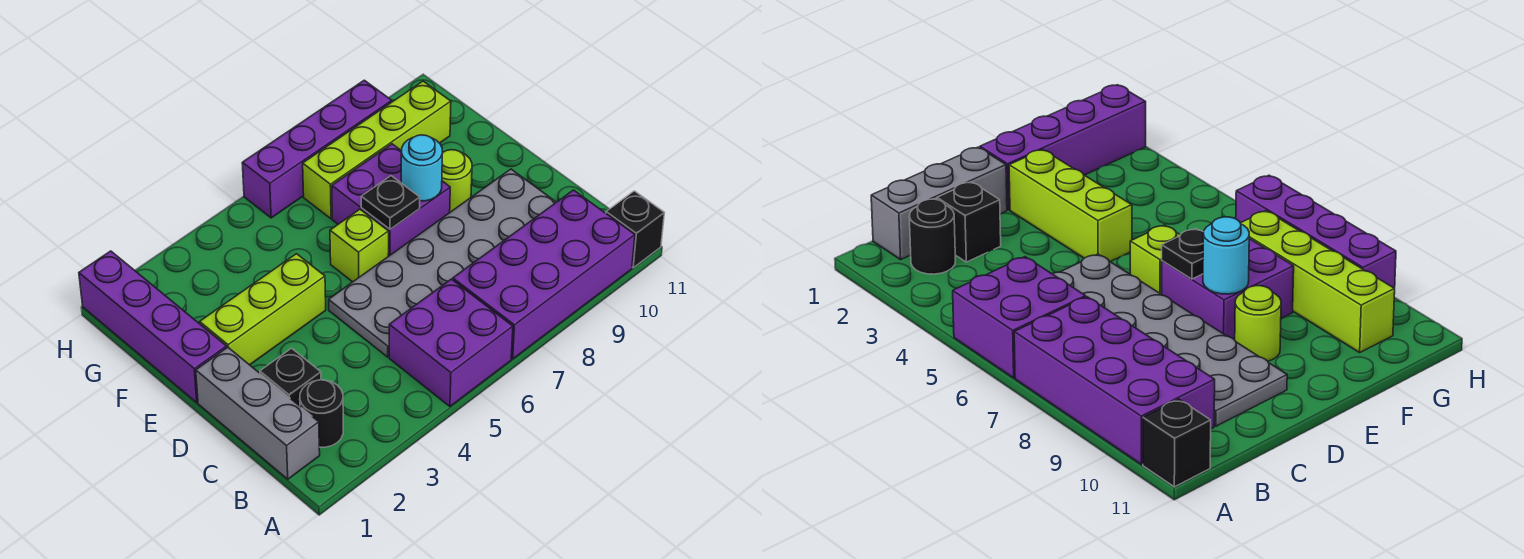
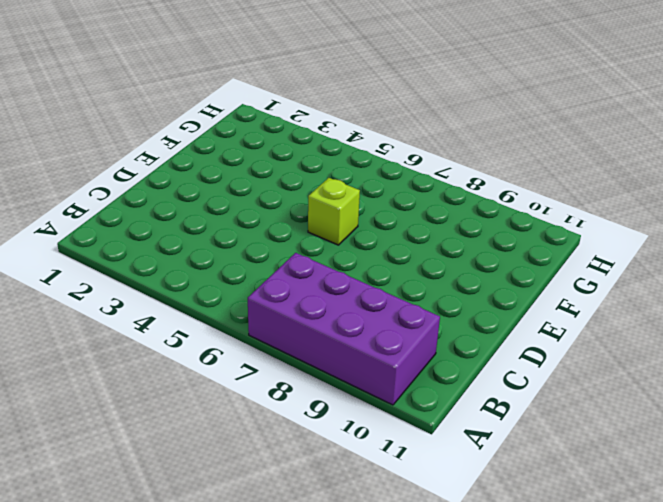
none -> purple brick A5:B6 level 1
none -> black brick A11 level 1
none -> grey brick B1:D1 level 1

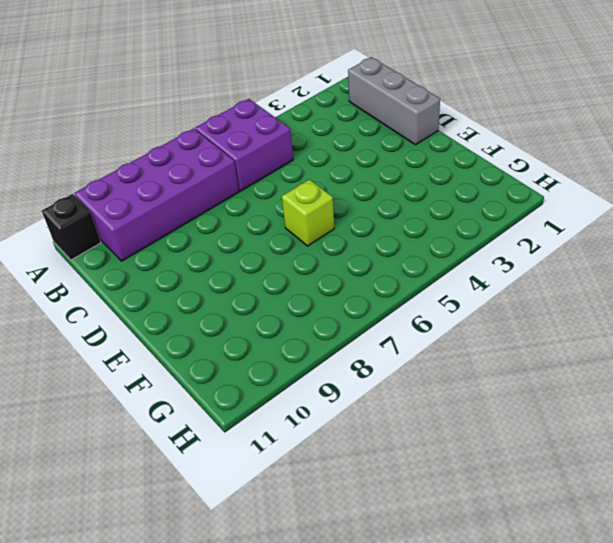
none -> black round brick B2 level 1
none -> black brick C2 level 1
none -> grey plate C5:D10 level 1

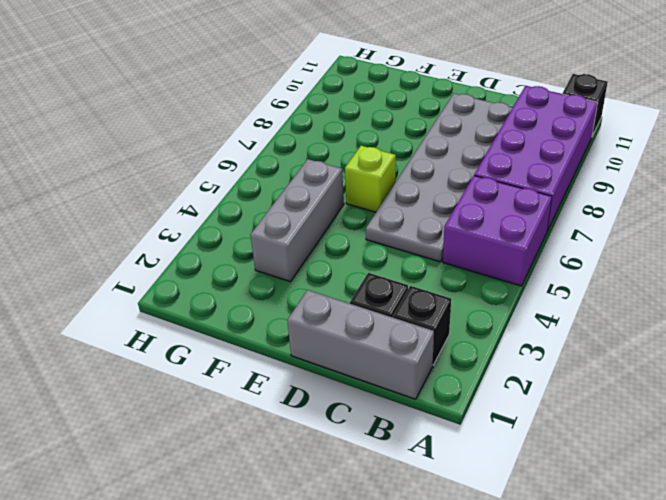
black brick B2 level 1 -> black round brick B2 level 1
grey brick F3:F5 level 1 -> none
none -> purple brick E1:H1 level 1
none -> lime brick E2:E4 level 1
none -> purple brick E7:F8 level 1

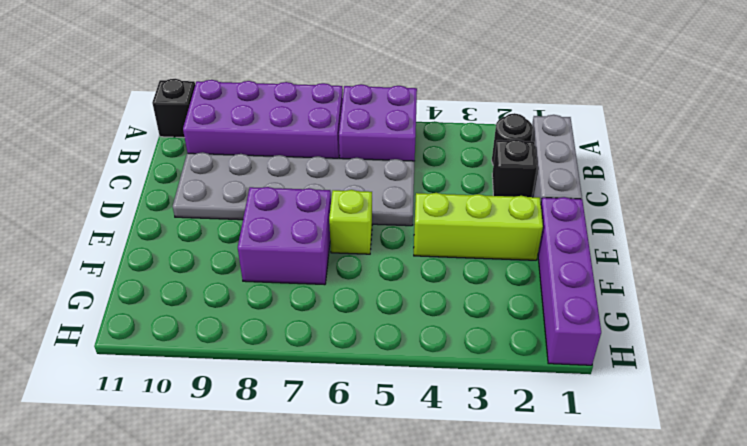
none -> lime round brick E9 level 1
none -> lime brick G7:G10 level 1
none -> purple brick H6:H9 level 1

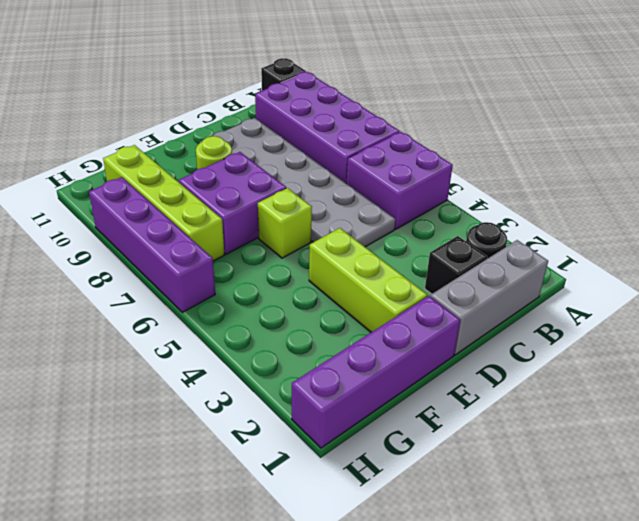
none -> black plate E7 level 2
none -> cyan round brick E8 level 2

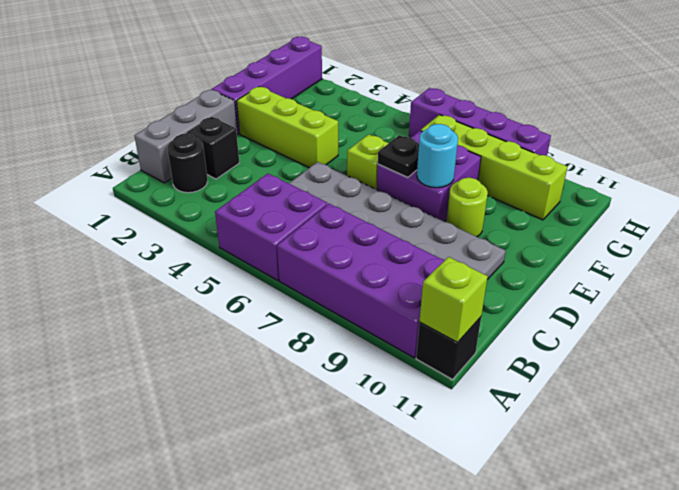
lime brick A11 level 2 -> none

